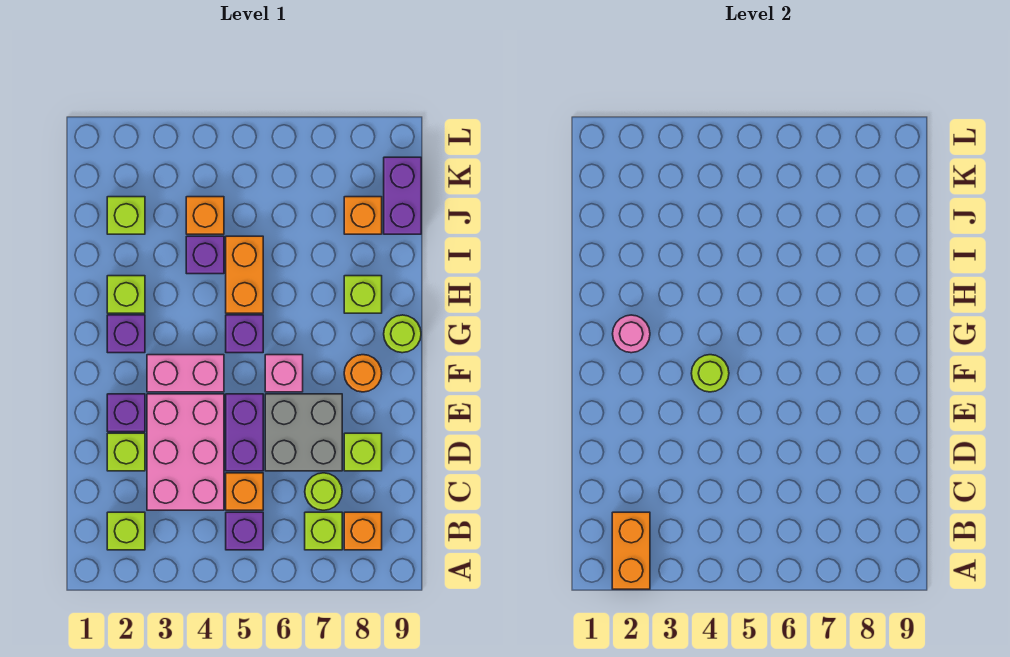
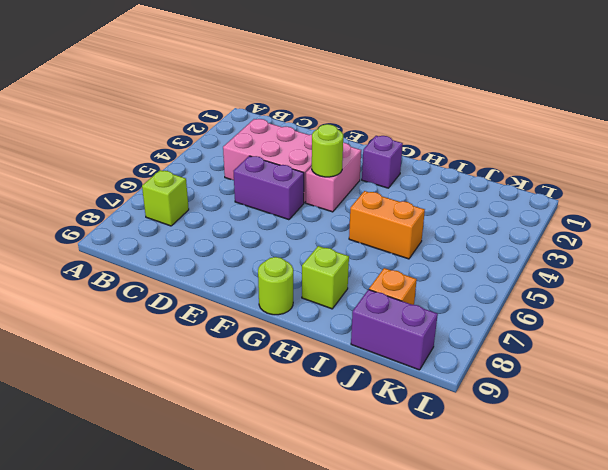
none -> lime brick B2 level 1
none -> purple brick B5 level 1
none -> orange brick B8 level 1

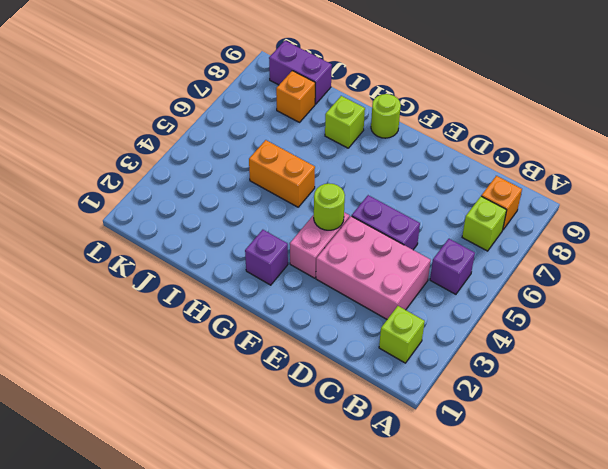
none -> orange brick C5 level 1
none -> lime round brick C7 level 1
none -> lime brick D2 level 1

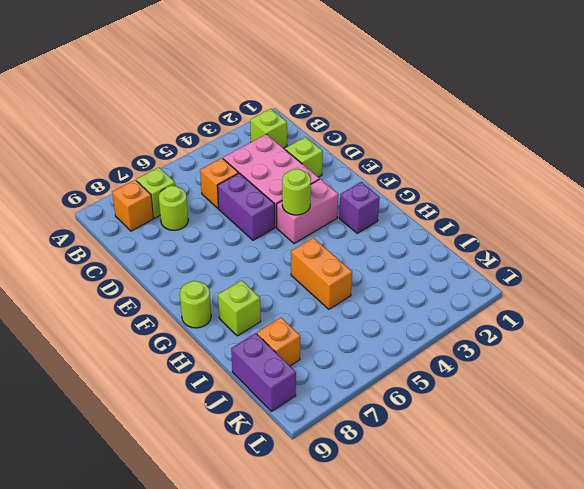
none -> purple brick B5 level 1
none -> grey brick D6:E7 level 1
none -> lime brick D8 level 1

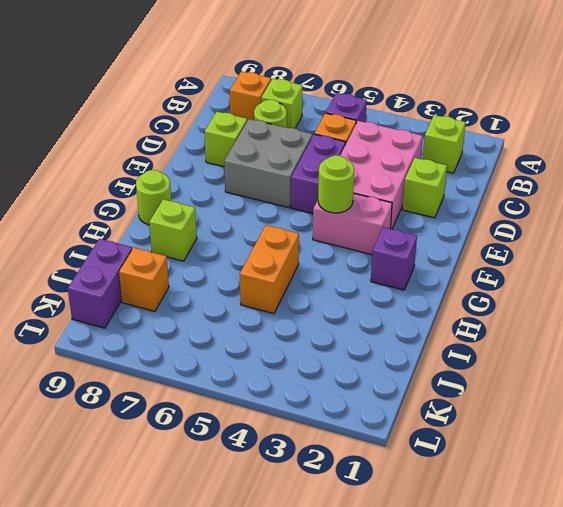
none -> purple brick E2 level 1
none -> pink brick F6 level 1
none -> orange round brick F8 level 1

